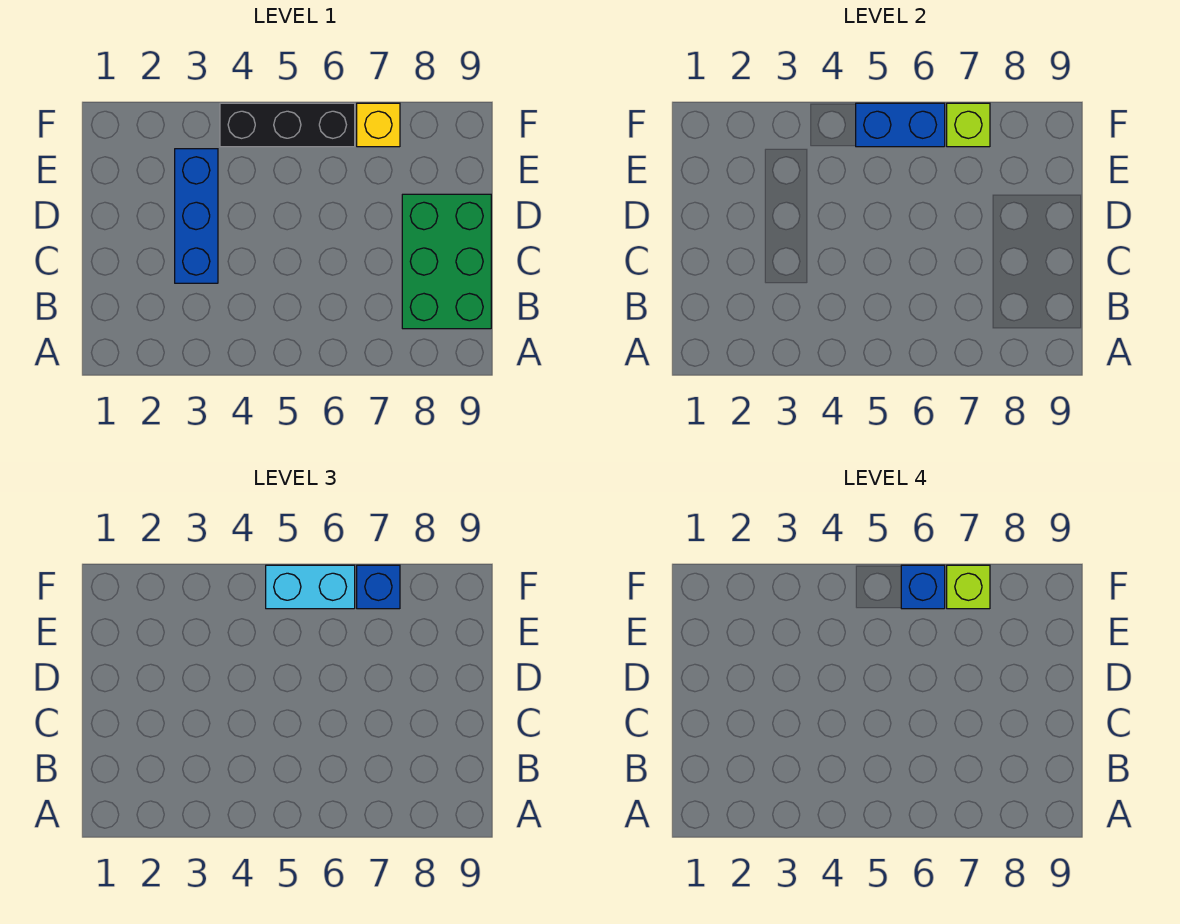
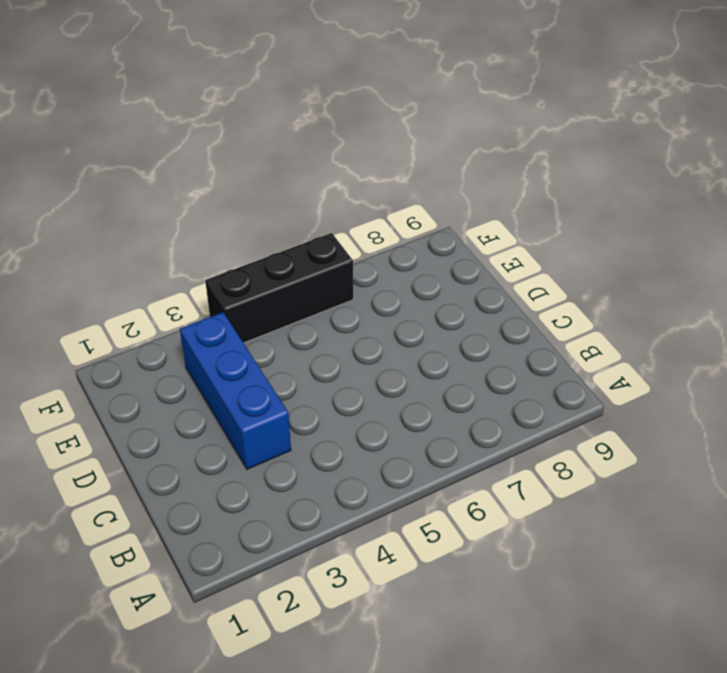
none -> green brick B8:D9 level 1
none -> yellow brick F7 level 1

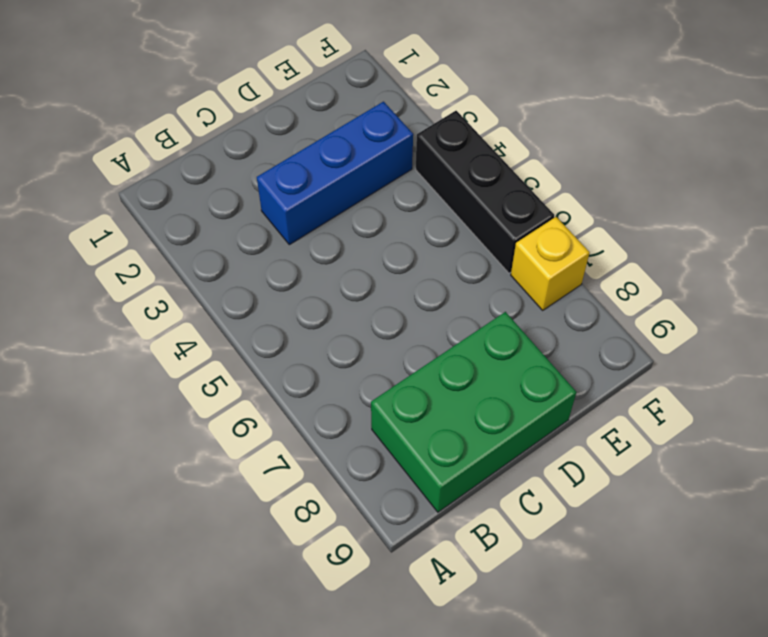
none -> blue brick F5:F6 level 2
none -> lime brick F7 level 2

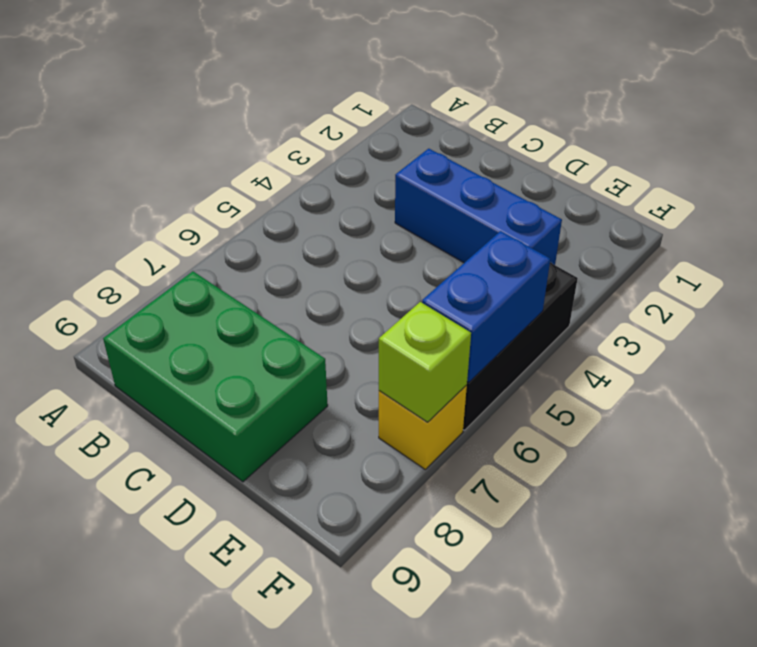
none -> cyan brick F5:F6 level 3
none -> blue brick F7 level 3

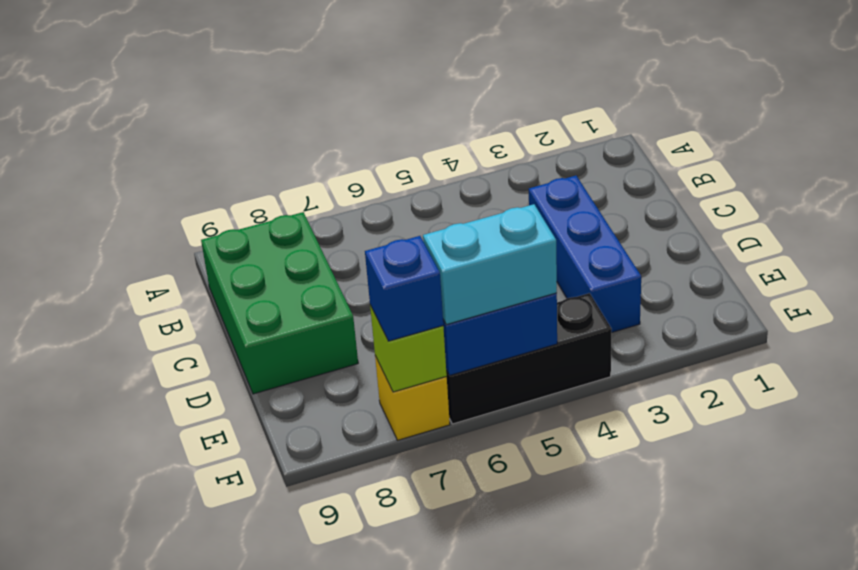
none -> blue brick F6 level 4
none -> lime brick F7 level 4

